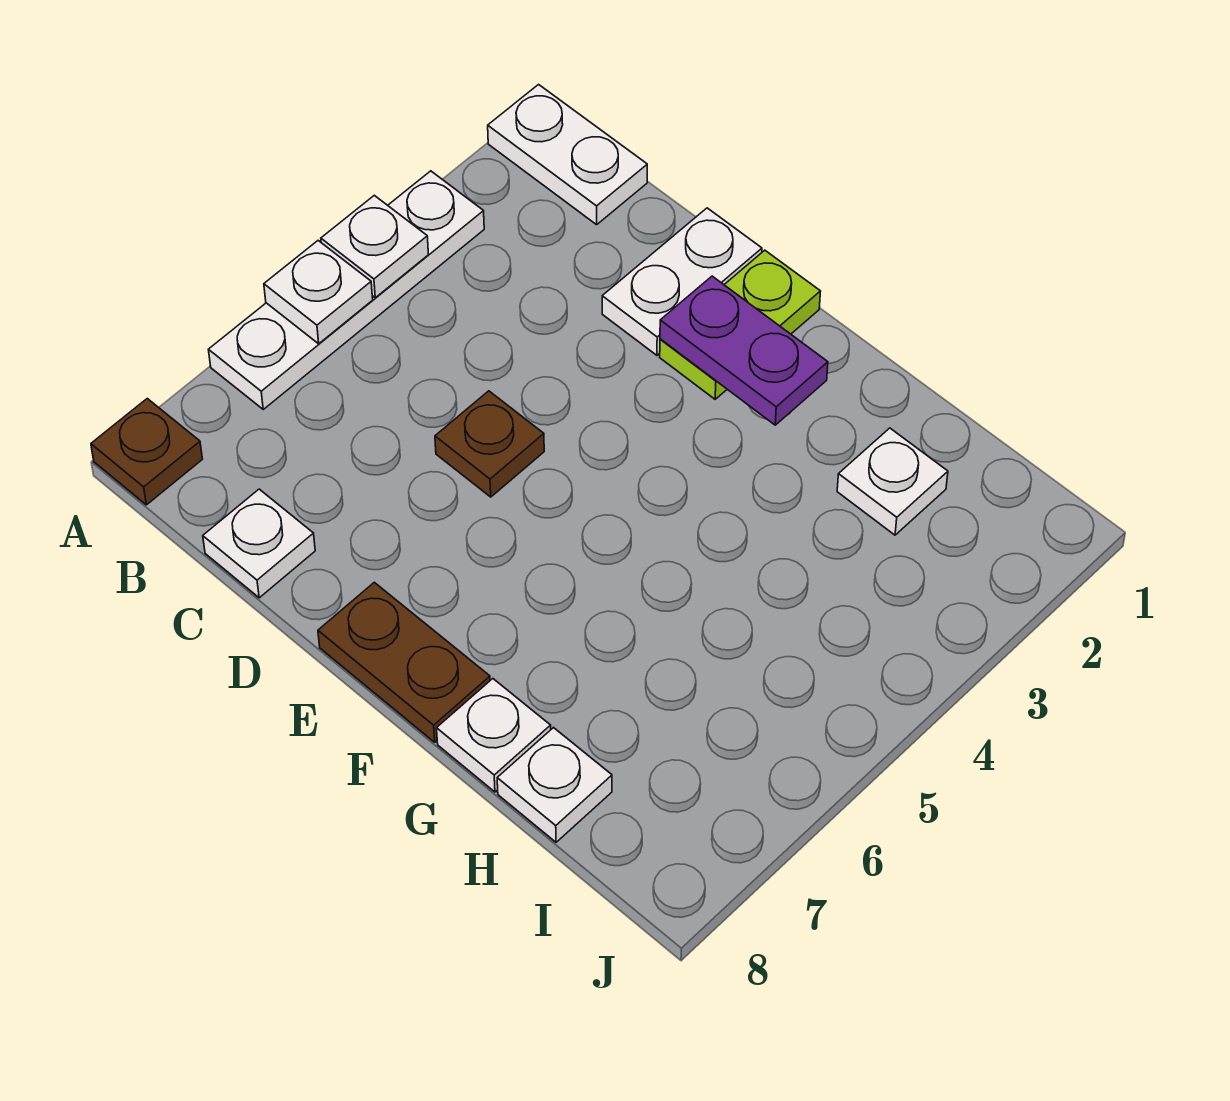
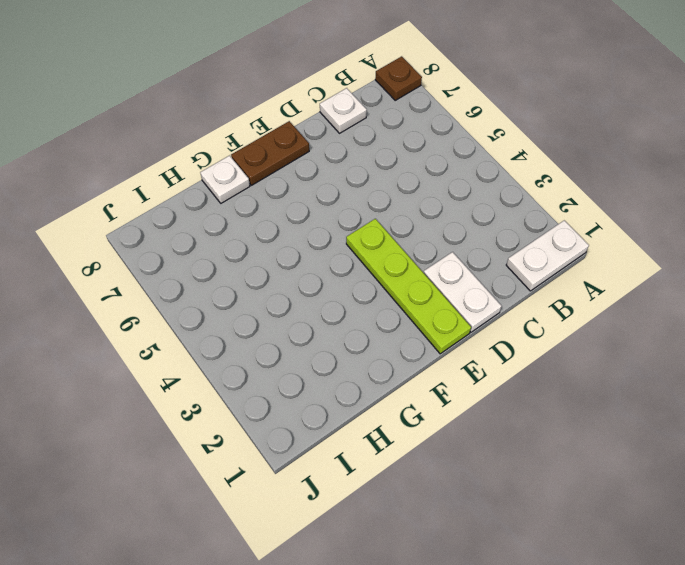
lime plate E1:E4 level 1 -> lime plate E1:E2 level 1
none -> white plate A3:A6 level 1
none -> brown plate D5 level 1
none -> white plate H2 level 1

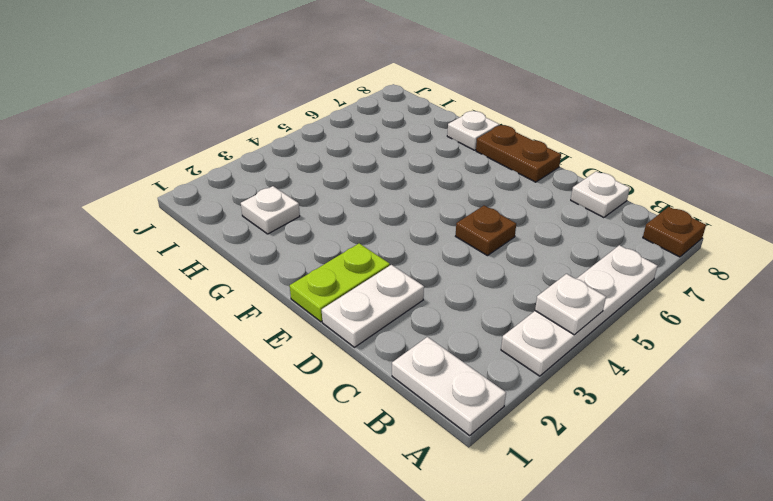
none -> white plate H8 level 1
none -> white plate A5 level 2
none -> purple plate E2:F2 level 2

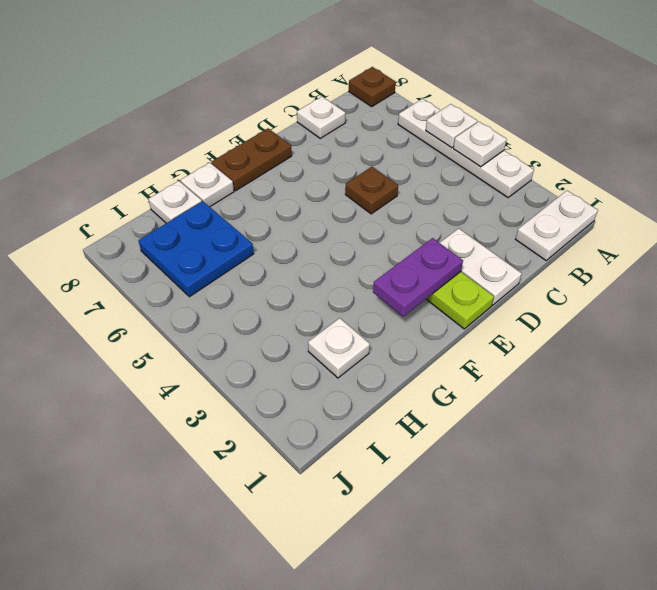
blue plate H6:I7 level 1 -> none

